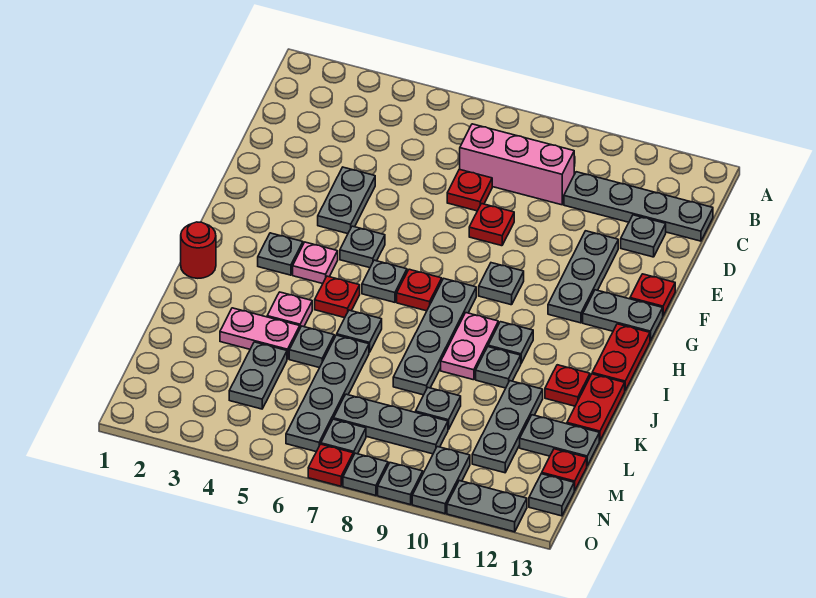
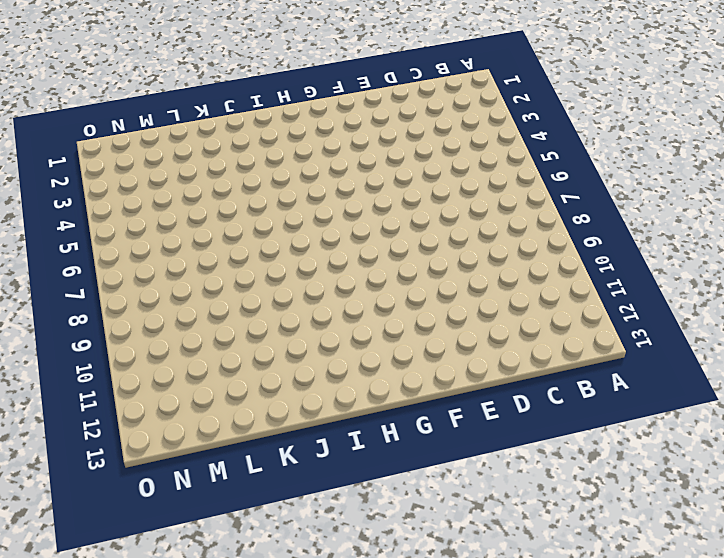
none -> pink brick C7:C9 level 1
none -> grey plate C10:C13 level 1
none -> red plate D7 level 1
none -> grey plate D12 level 1

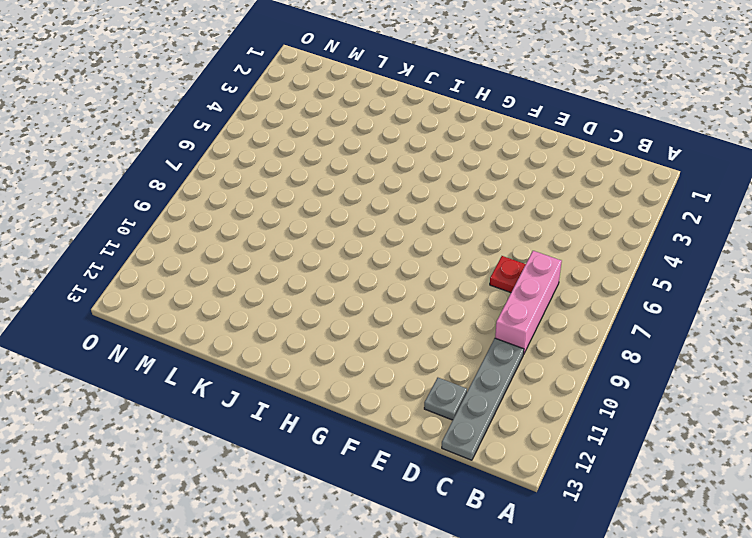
none -> grey plate E4:F4 level 1
none -> red plate E8 level 1
none -> grey plate E11:G11 level 1
none -> red plate F13 level 1

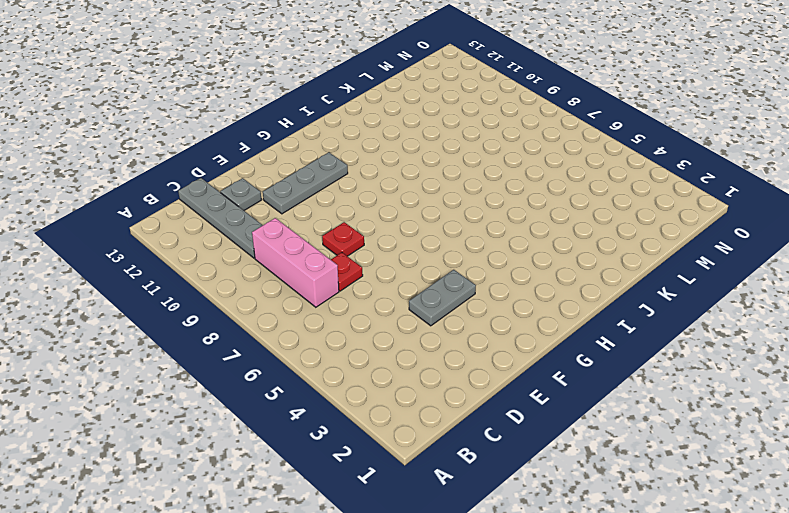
none -> red plate F13 level 1
none -> grey plate G5 level 1
none -> grey plate G9 level 1
none -> grey plate G12:G13 level 1

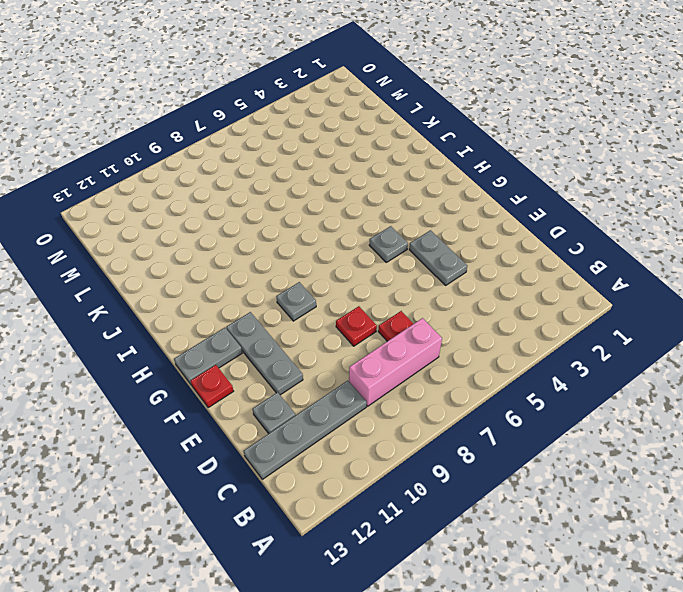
none -> grey plate H3 level 1
none -> pink plate H4 level 1
none -> grey plate H6 level 1
none -> red plate H7 level 1

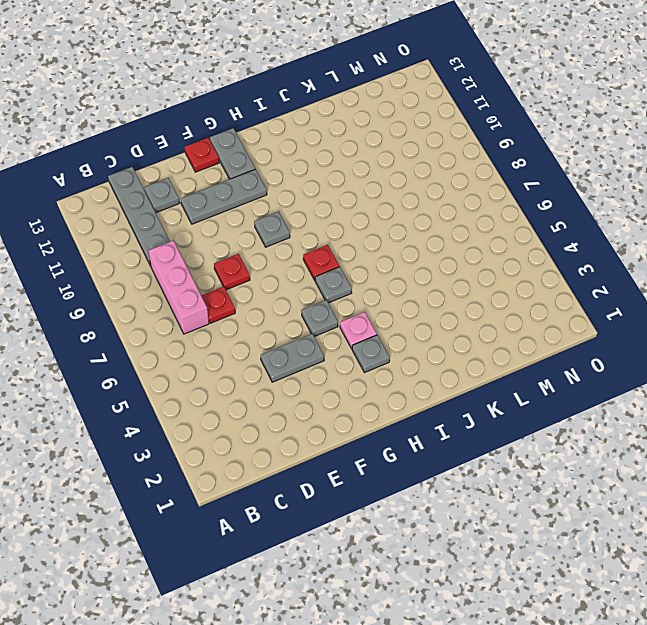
none -> grey plate H8:K8 level 1
none -> red plate H13:I13 level 1
none -> red round brick I1 level 1
none -> red plate I5 level 1

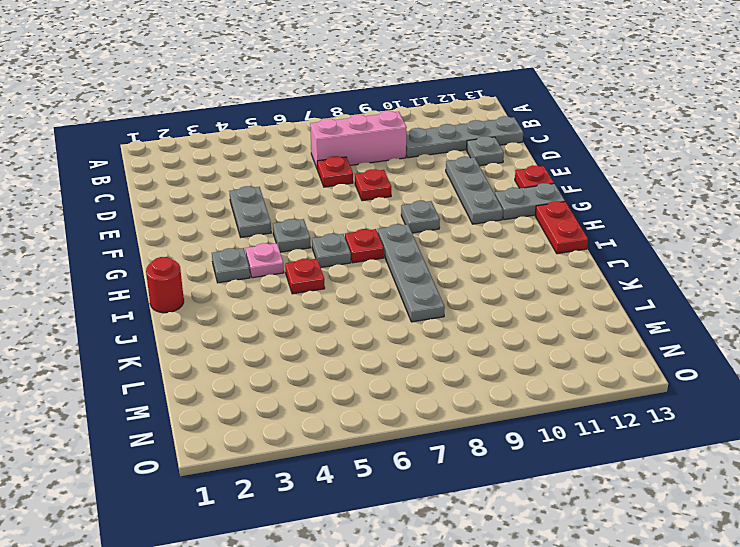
none -> pink plate I9:J9 level 1
none -> grey plate I10 level 1
none -> pink plate J4 level 1
none -> grey plate J6 level 1

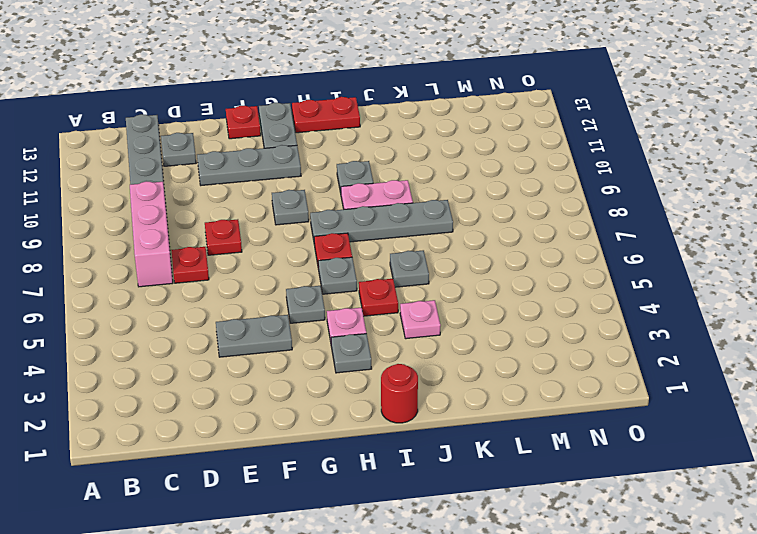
none -> grey plate J10 level 1
none -> red plate J12 level 1
none -> red plate J13:K13 level 1
none -> pink plate K3:K4 level 1

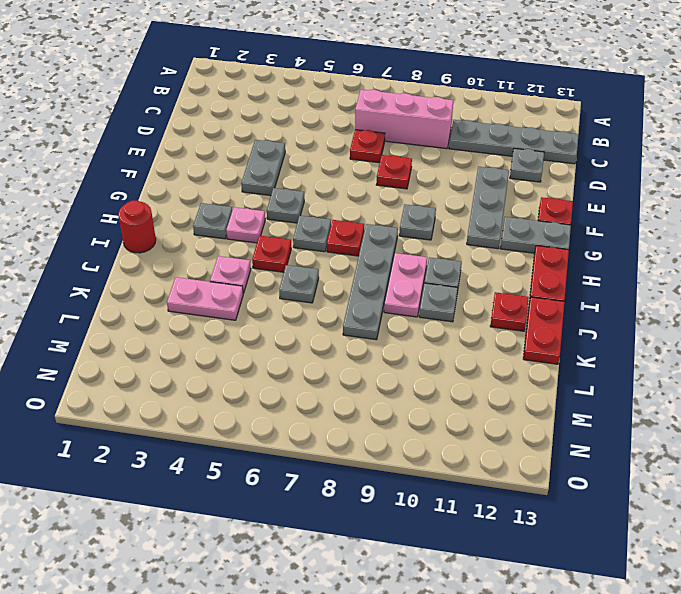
none -> grey plate K5 level 1
none -> grey plate K6:N6 level 1
none -> grey plate K11:M11 level 1
none -> grey plate L4:M4 level 1

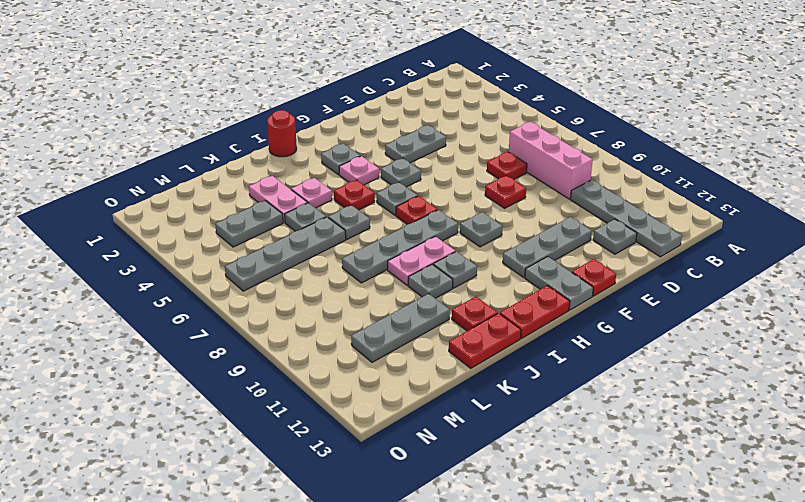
none -> grey plate L9 level 1
none -> grey plate L12:L13 level 1
none -> grey plate M7:M9 level 1
none -> red plate M13 level 1

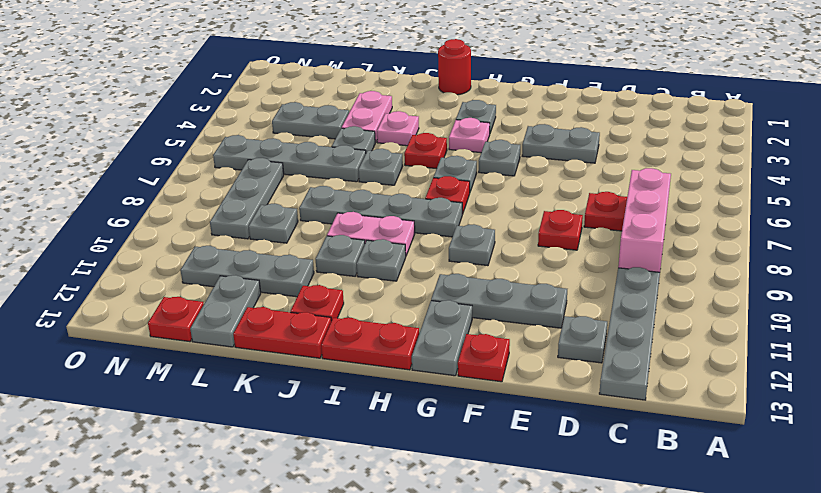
none -> grey plate N7 level 1
none -> grey plate N10:O10 level 1
none -> grey plate N13 level 1
none -> red plate O7 level 1

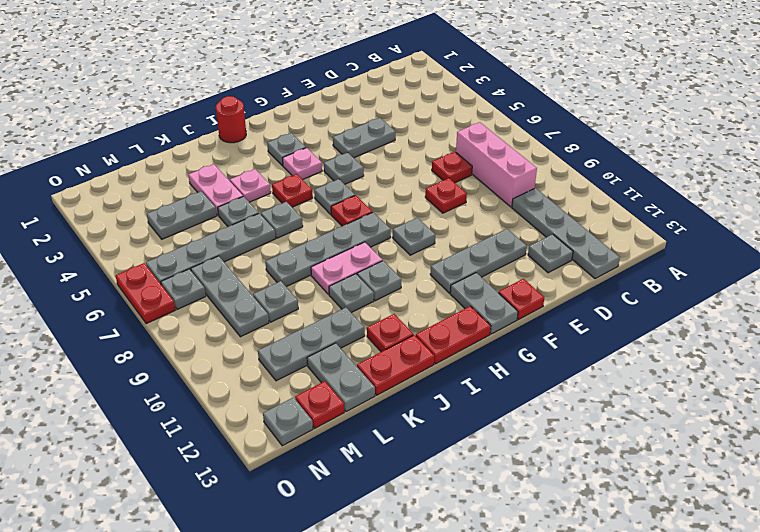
red plate O6:O7 level 1 -> red plate O7 level 1
none -> grey plate N10:O10 level 1
none -> grey plate O8 level 1
none -> grey plate O9 level 1
none -> grey plate O11:O12 level 1

